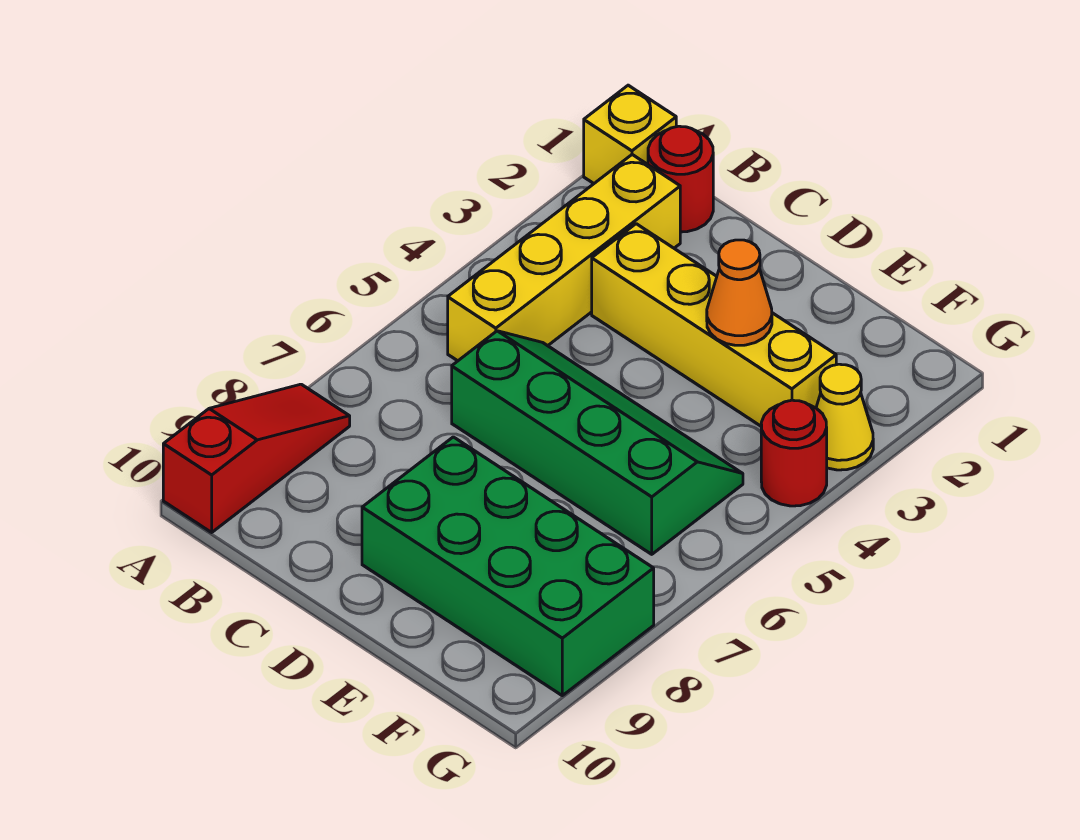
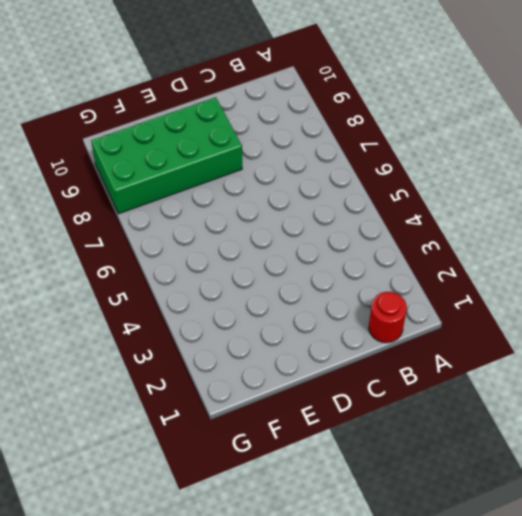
none -> yellow brick A1 level 1
none -> red slope A8:A10 level 1 top 10

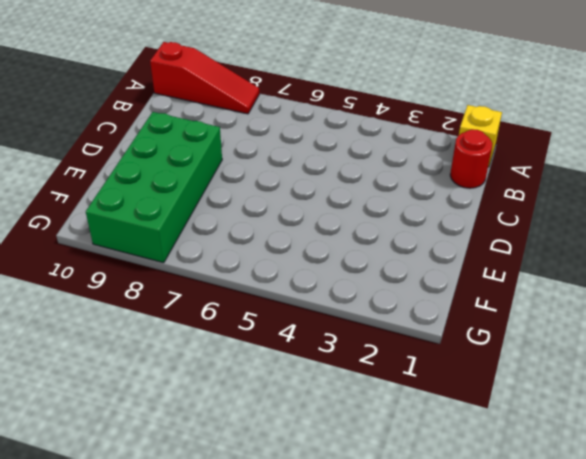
none -> yellow brick B2:B5 level 1
none -> yellow brick C3:F3 level 1

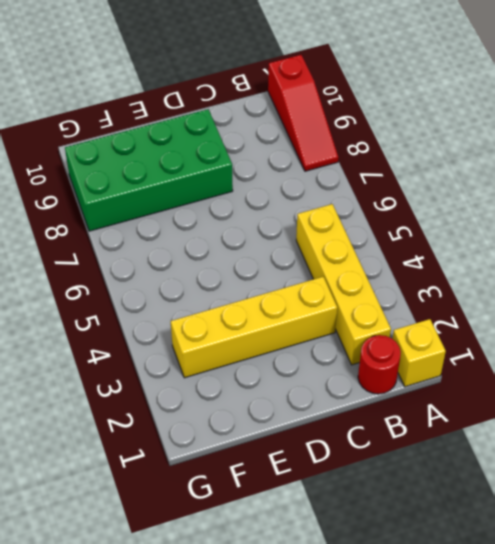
none -> green slope C5:F6 level 1 top 6
none -> yellow cone G3 level 1

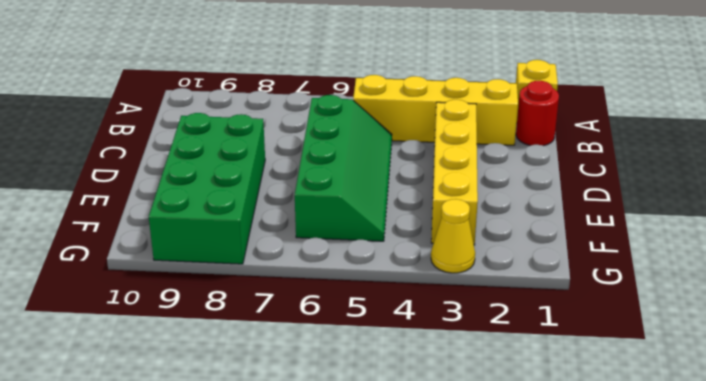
none -> red slope A8:A10 level 1 top 10
none -> red round brick G4 level 1

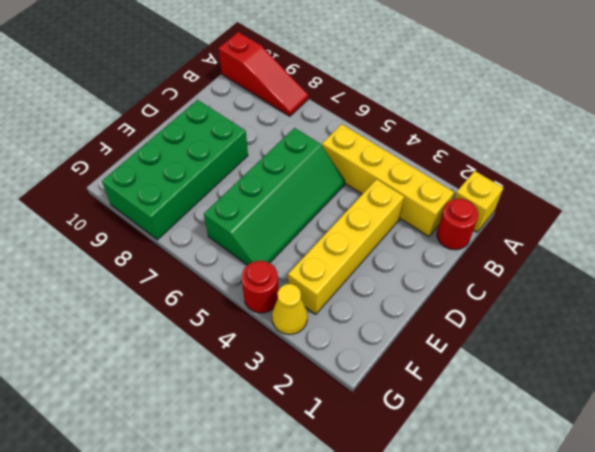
none -> orange cone E3 level 2

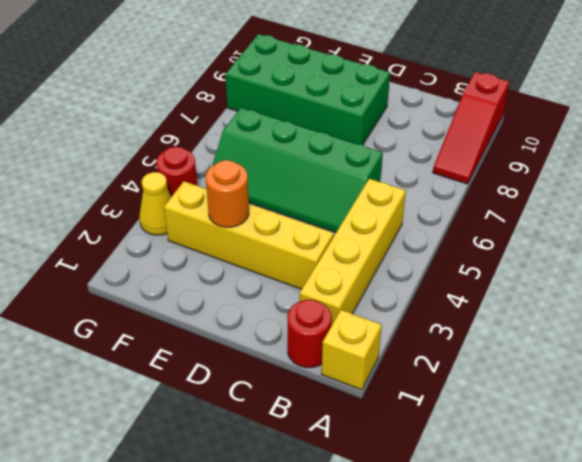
orange round brick E3 level 2 -> orange cone E3 level 2

